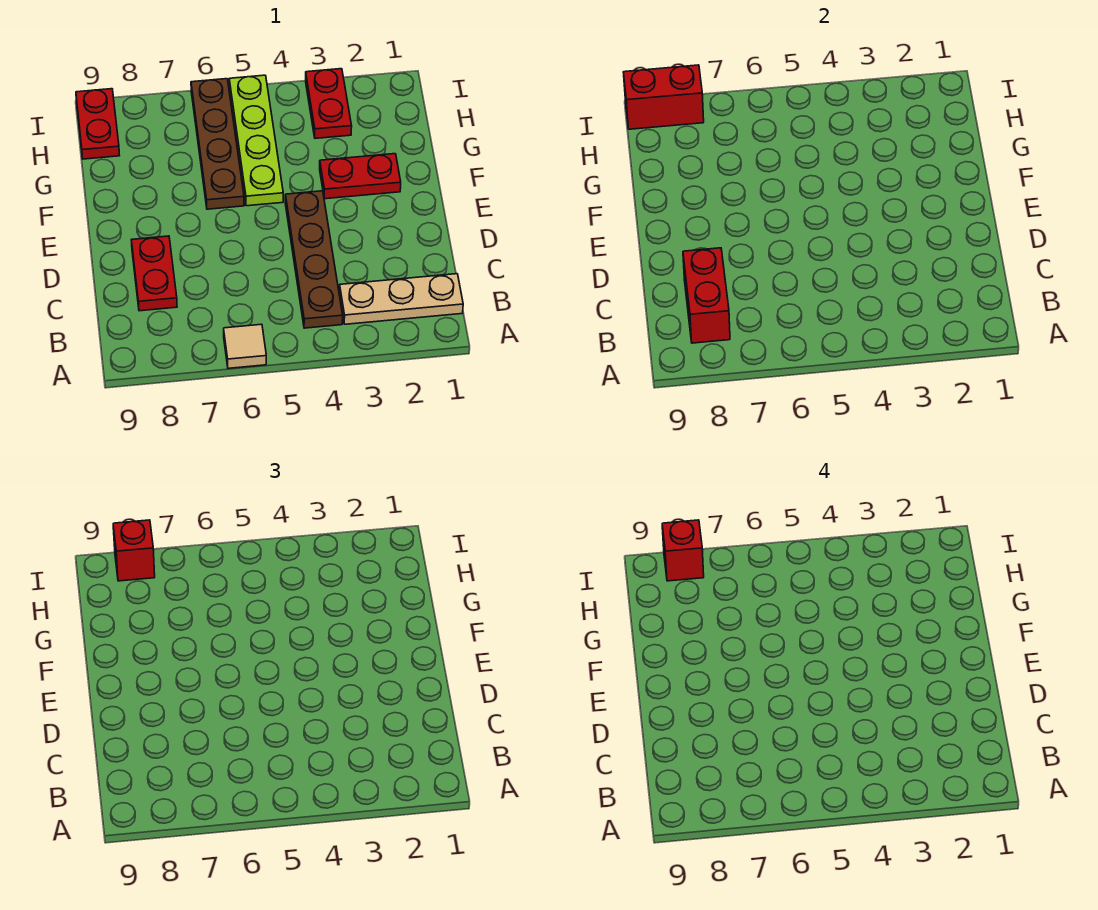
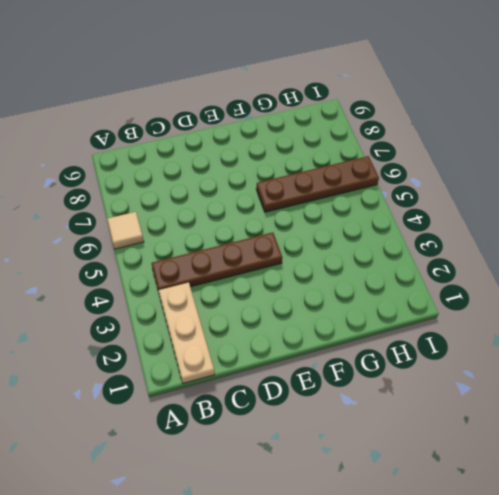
none -> red plate C8:D8 level 1
none -> red plate F2:F3 level 1
none -> lime plate F5:I5 level 1

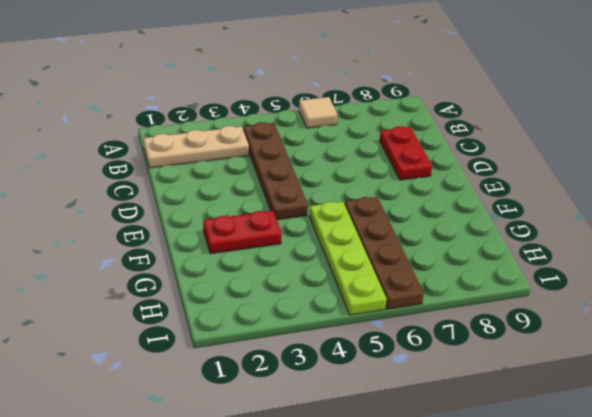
none -> red plate H3:I3 level 1
none -> red plate H9:I9 level 1
none -> red brick B8:C8 level 2

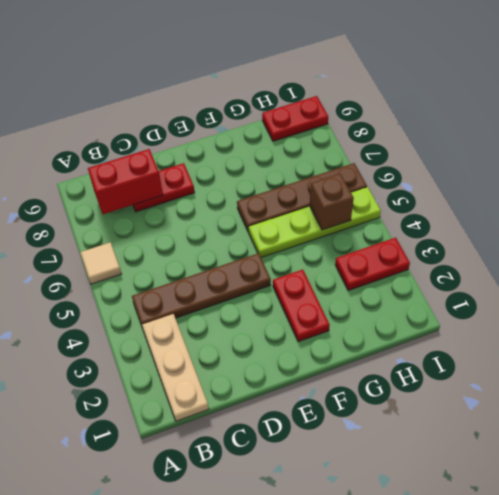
brown brick H5 level 2 -> none
none -> red brick I8:I9 level 2
none -> red brick I8 level 3
none -> red brick I8 level 4

